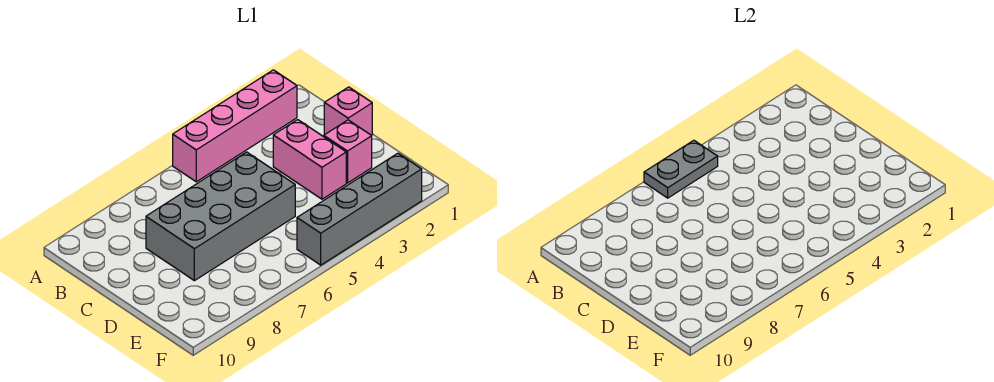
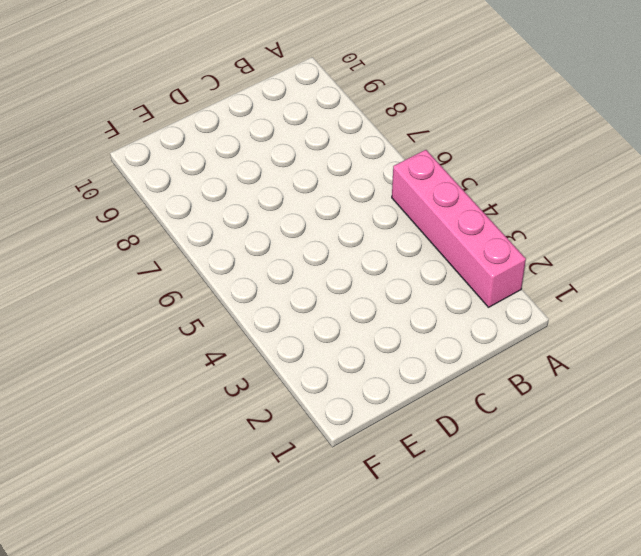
none -> pink brick C1 level 1
none -> pink brick C3:D3 level 1

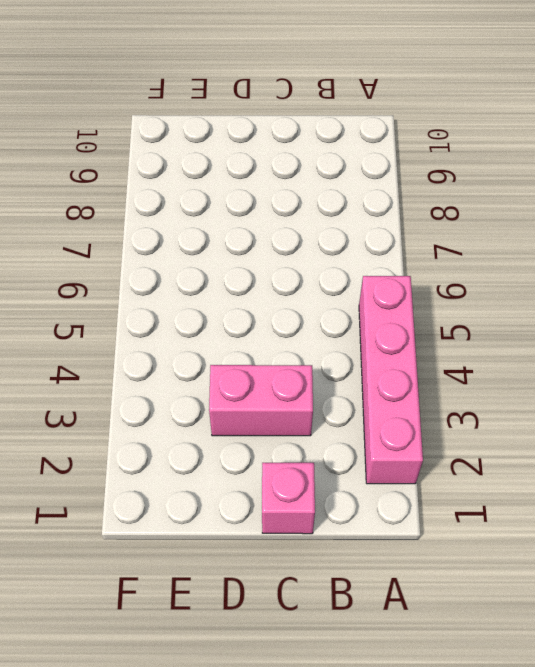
none -> grey brick C5:D8 level 1
none -> pink brick D2 level 1

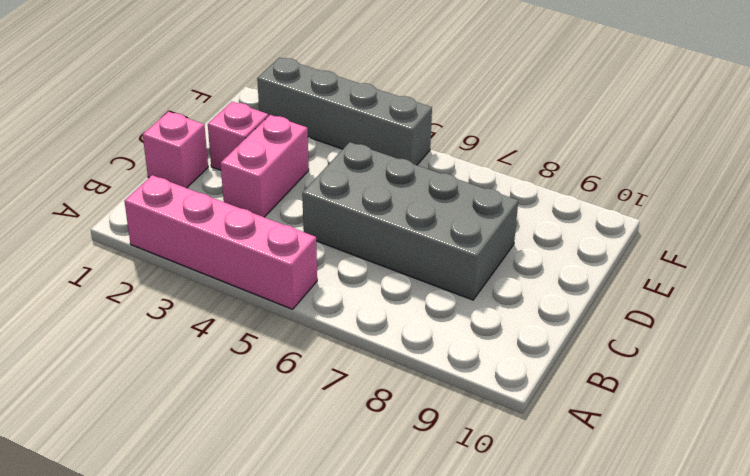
none -> grey plate A5:A6 level 2

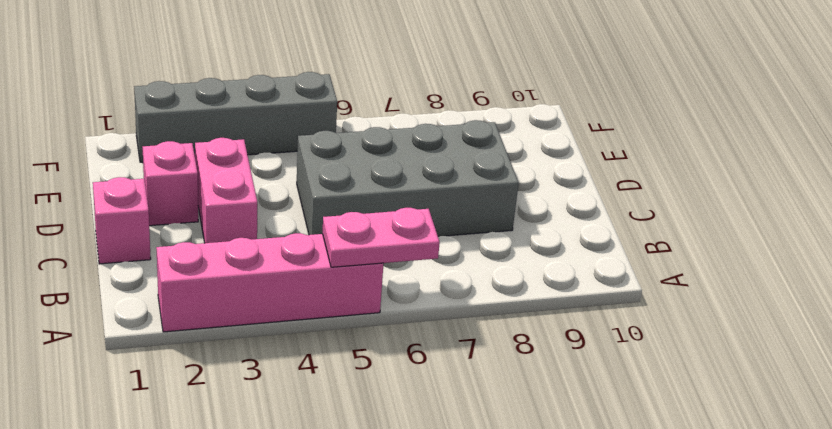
pink plate A5:A6 level 2 -> grey plate A5:A6 level 2

